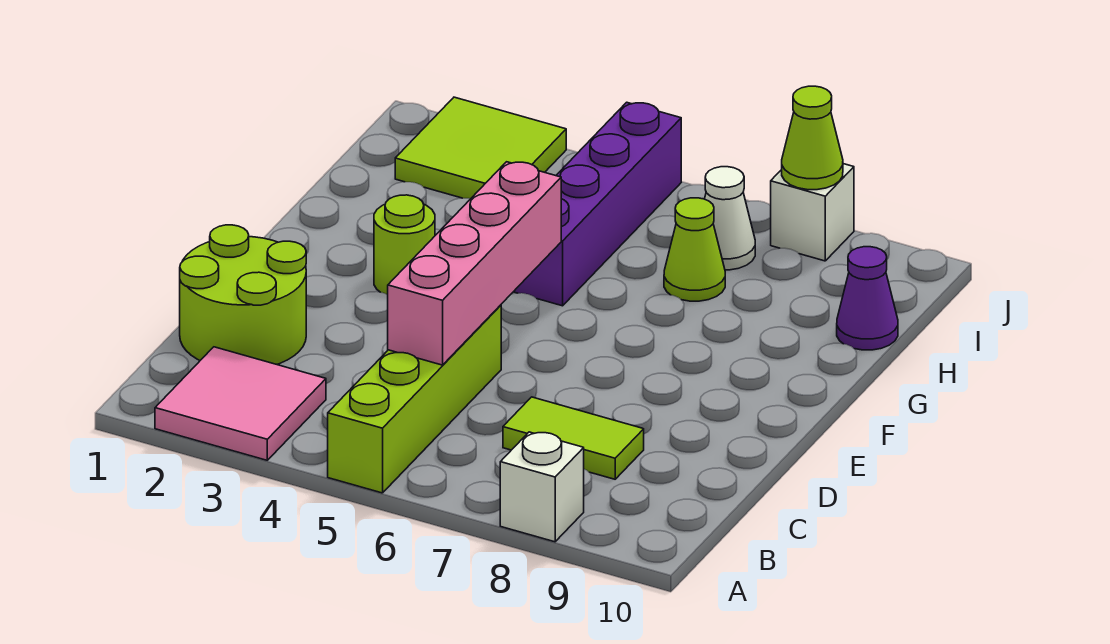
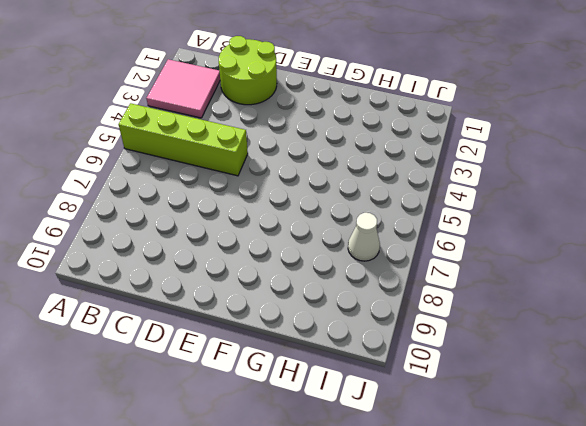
none -> white brick A8 level 1
none -> lime tile C7:C8 level 1
none -> lime round brick F3 level 1

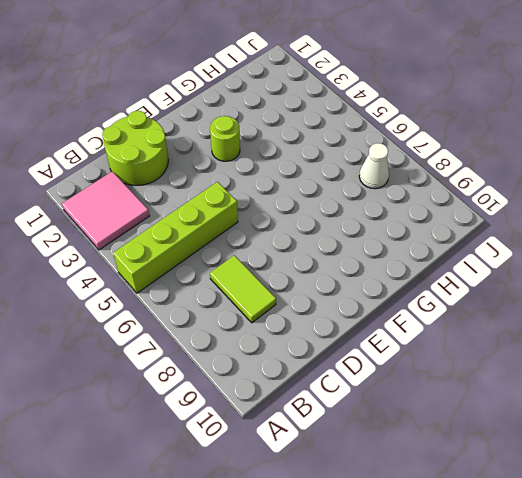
none -> white brick A8 level 1
none -> purple brick G5:J5 level 1
none -> lime cone H7 level 1

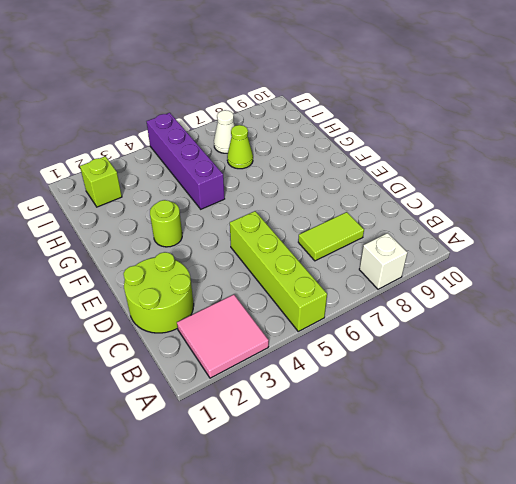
lime brick I2 level 1 -> lime tile I2:J3 level 1
none -> purple cone H10 level 1
none -> white brick J8 level 1
none -> pink brick C5:F5 level 2

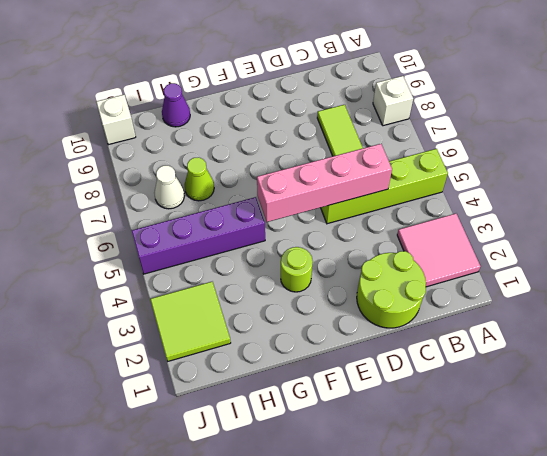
white brick J10 level 1 -> white brick J8 level 1
none -> lime cone J8 level 2

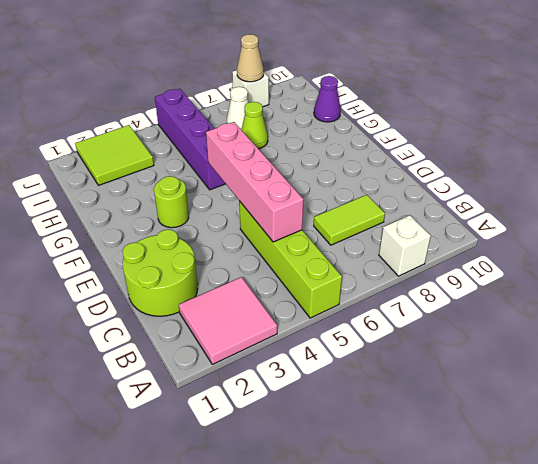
tan cone J8 level 2 -> lime cone J8 level 2

